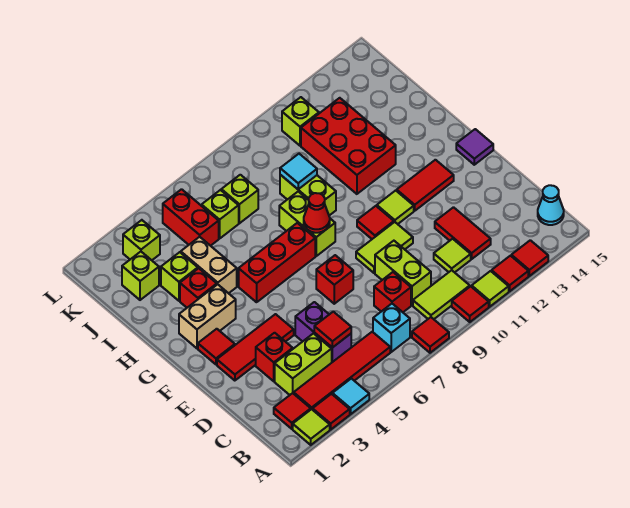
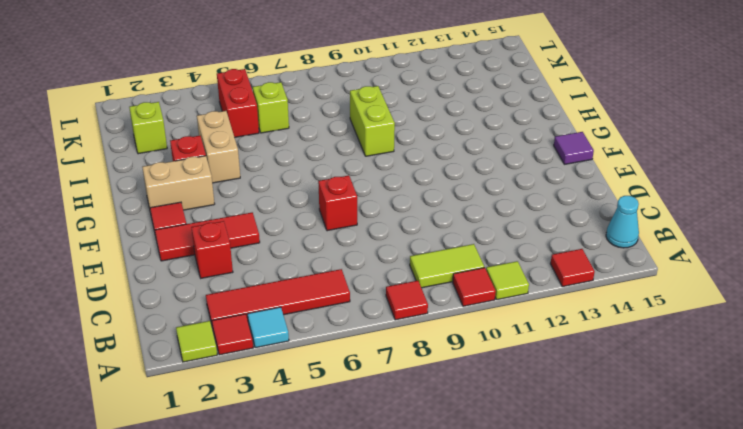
none -> red tile A12 level 1
none -> red tile B2 level 1
none -> cyan brick B7 level 1
none -> lime brick C3:C4 level 1

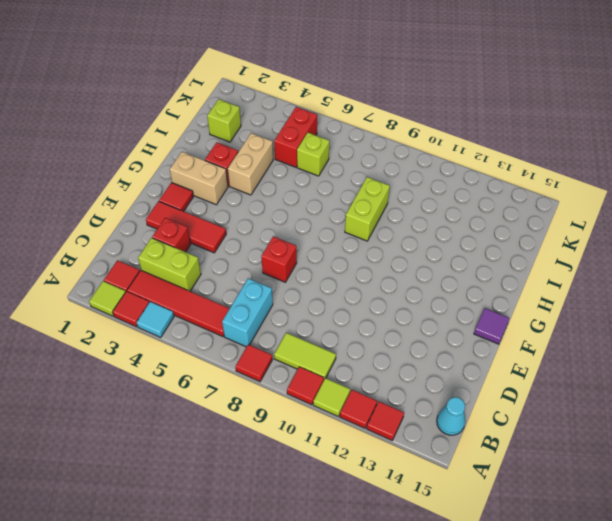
cyan brick B7:C7 level 1 -> cyan brick B7 level 1
none -> purple brick C5:D5 level 1
none -> red brick C8 level 1
none -> lime brick C9:D9 level 1
none -> lime tile C11 level 1

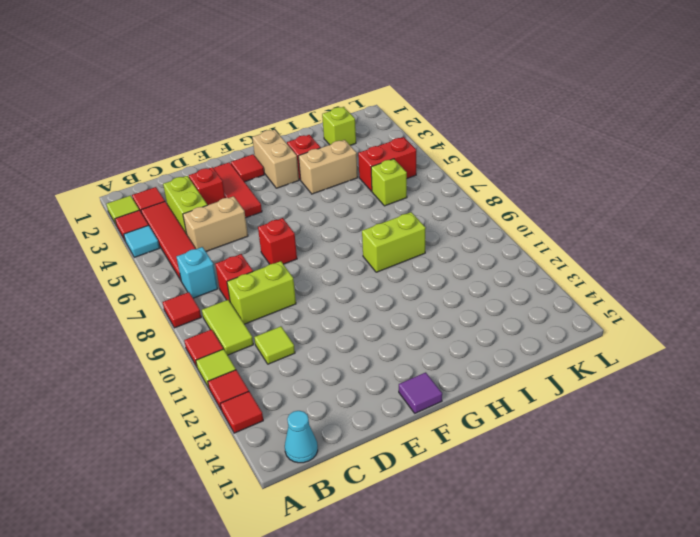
tan brick C5:D5 level 1 -> purple brick C5:D5 level 1
none -> red tile C12:D12 level 1
none -> lime tile E9:E10 level 1
none -> red tile F10 level 1
none -> lime tile F11 level 1

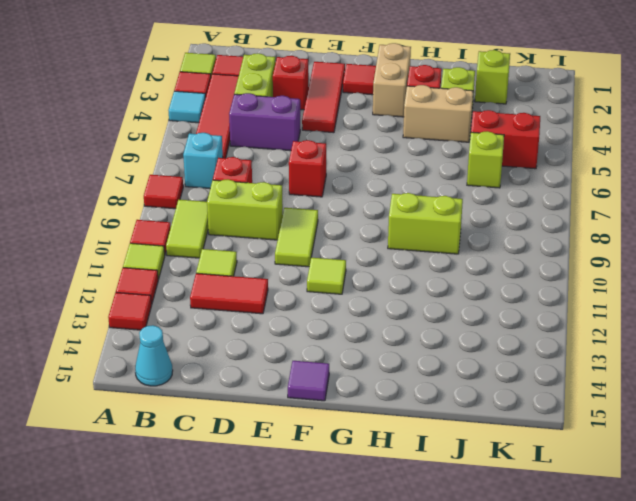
none -> red tile F10 level 1
none -> red tile F12:F13 level 1
none -> red brick G5:G7 level 1
none -> lime brick G8:H8 level 1

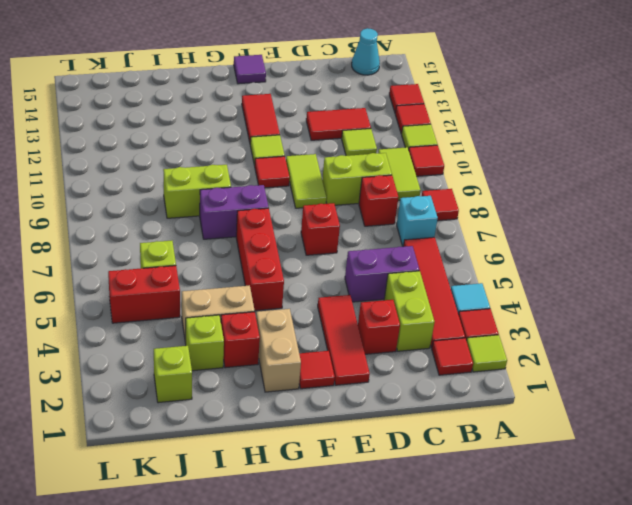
purple brick G8:H8 level 1 -> lime brick G8:H8 level 1
none -> red brick H11:J12 level 1
none -> lime brick J7 level 1
none -> lime brick K3 level 1
none -> lime brick K11 level 1

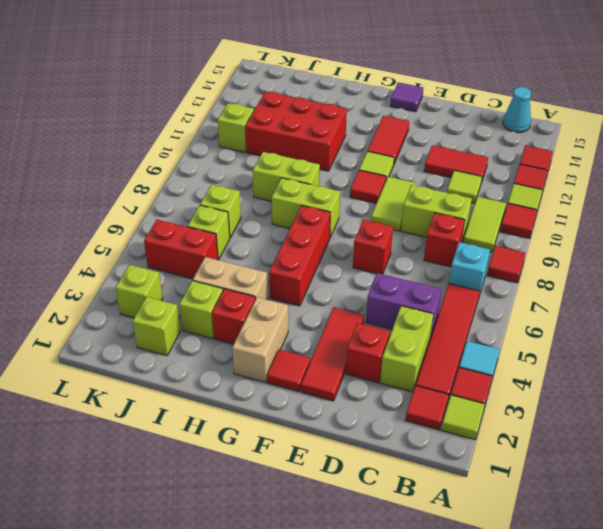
none -> red tile C5 level 2
none -> red cone G8 level 2
none -> cyan tile I9 level 2

